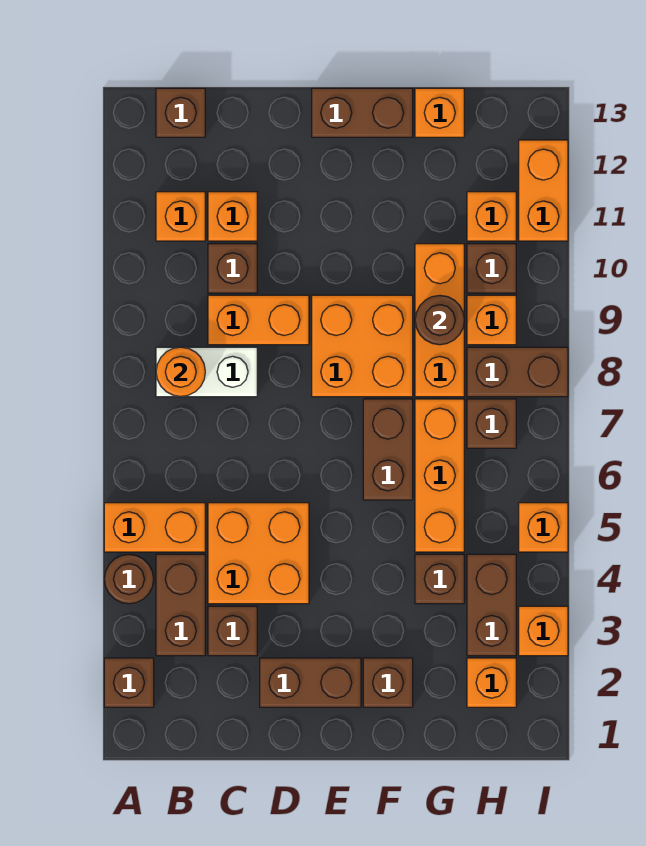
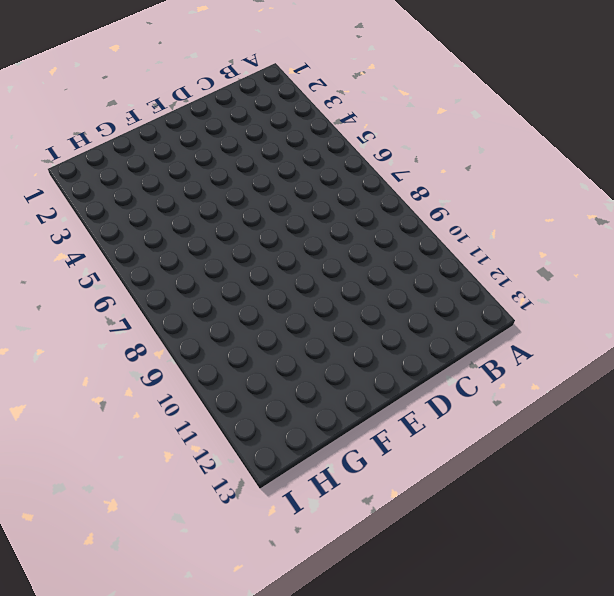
none -> brown brick A2 level 1
none -> brown round brick A4 level 1
none -> orange brick A5:B5 level 1
none -> brown brick B3:B4 level 1

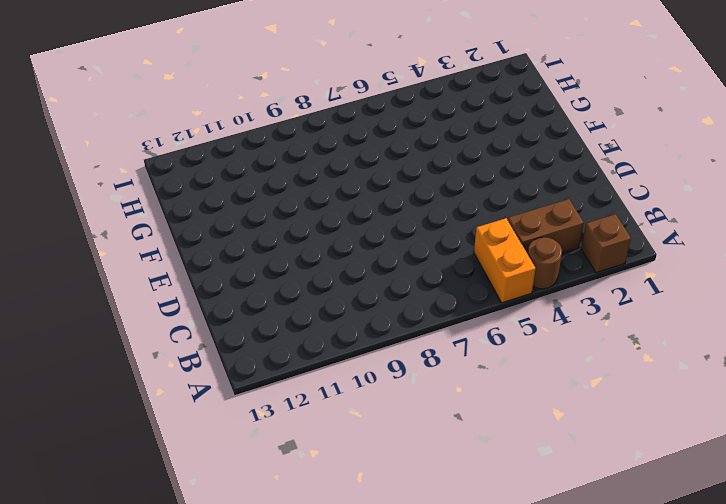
none -> white brick B8:C8 level 1
none -> orange brick B11 level 1
none -> brown brick B13 level 1
none -> brown brick C3 level 1

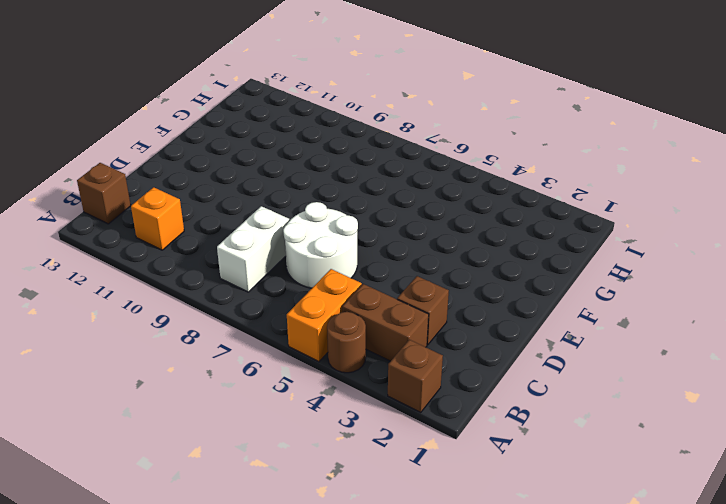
white round brick C6:D7 level 1 -> none
none -> orange brick C4:D5 level 1
none -> orange brick C9:D9 level 1
none -> brown brick C10 level 1
none -> orange brick C11 level 1

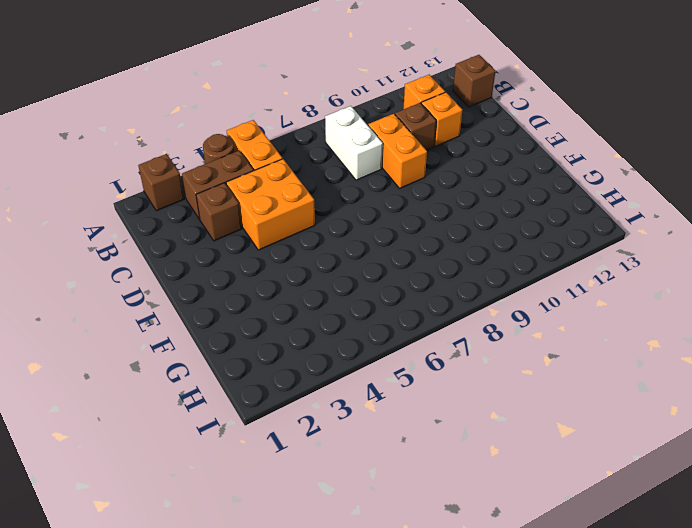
none -> brown brick D2:E2 level 1
none -> orange brick E8:F9 level 1
none -> brown brick E13:F13 level 1
none -> brown brick F2 level 1

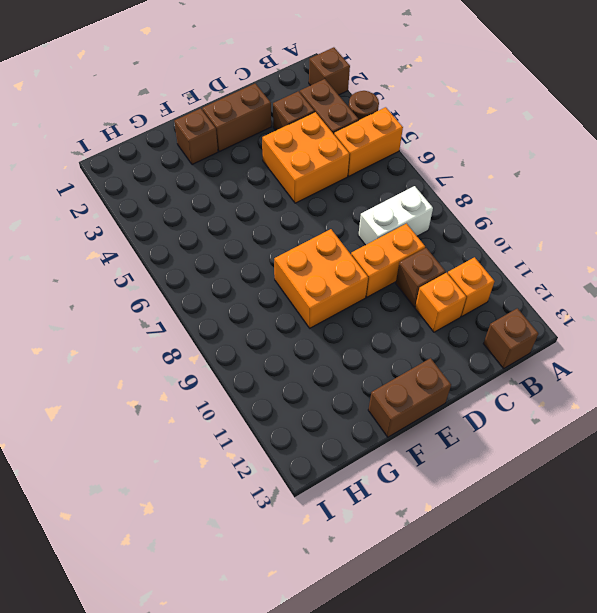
none -> brown brick F6:F7 level 1
none -> brown brick G4 level 1
none -> orange brick G5:G7 level 1
none -> orange brick G8:G10 level 1

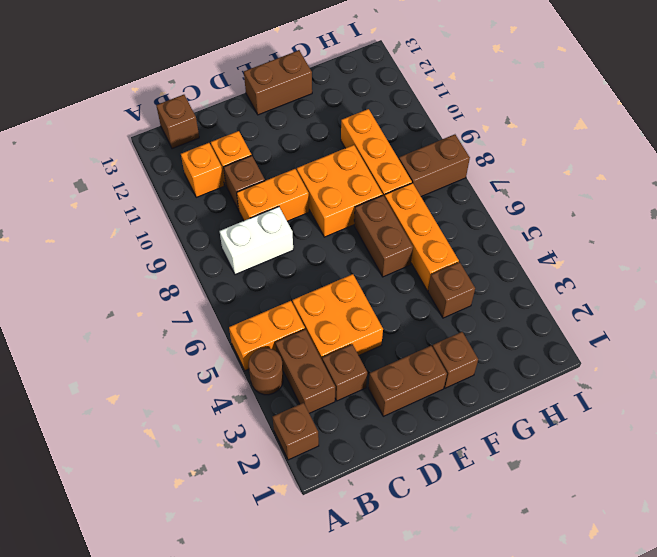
none -> orange brick G13 level 1
none -> orange brick H2 level 1
none -> brown brick H3:H4 level 1
none -> brown brick H7 level 1

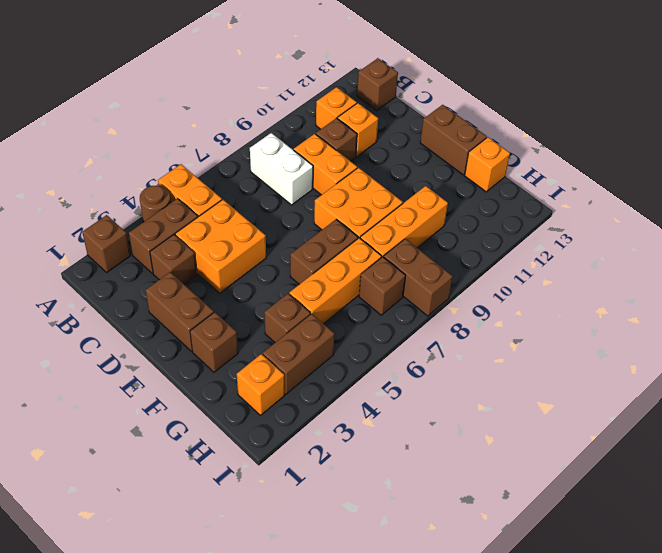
none -> orange brick H9 level 1
none -> brown brick H10 level 1
none -> orange brick H11 level 1
none -> orange brick I3 level 1

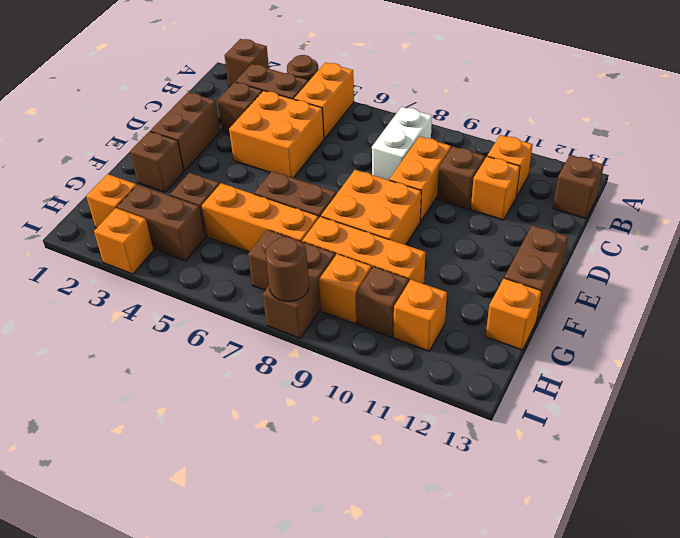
brown round brick I8 level 2 -> brown round brick G9 level 2
none -> orange brick I5 level 1
none -> orange brick I11:I12 level 1
none -> orange round brick B8 level 2

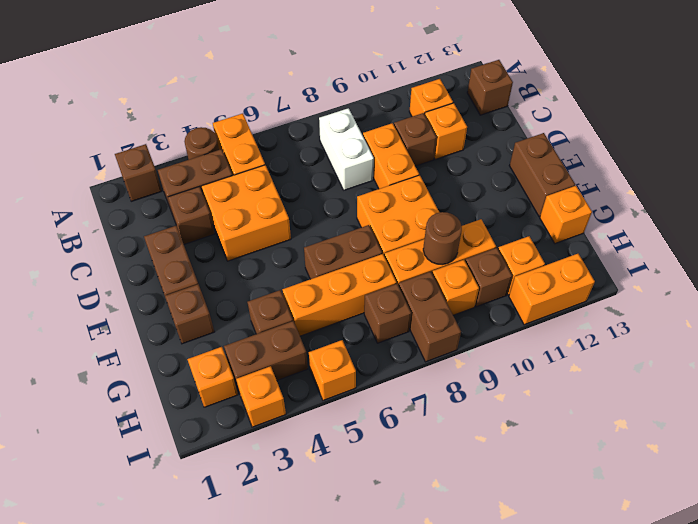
none -> orange round brick B8 level 2

